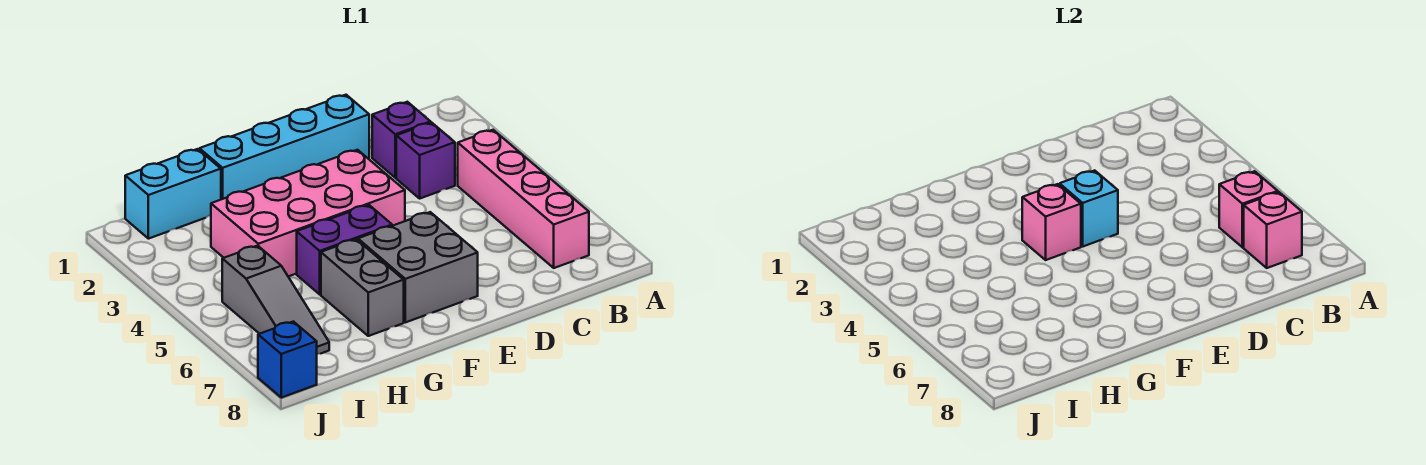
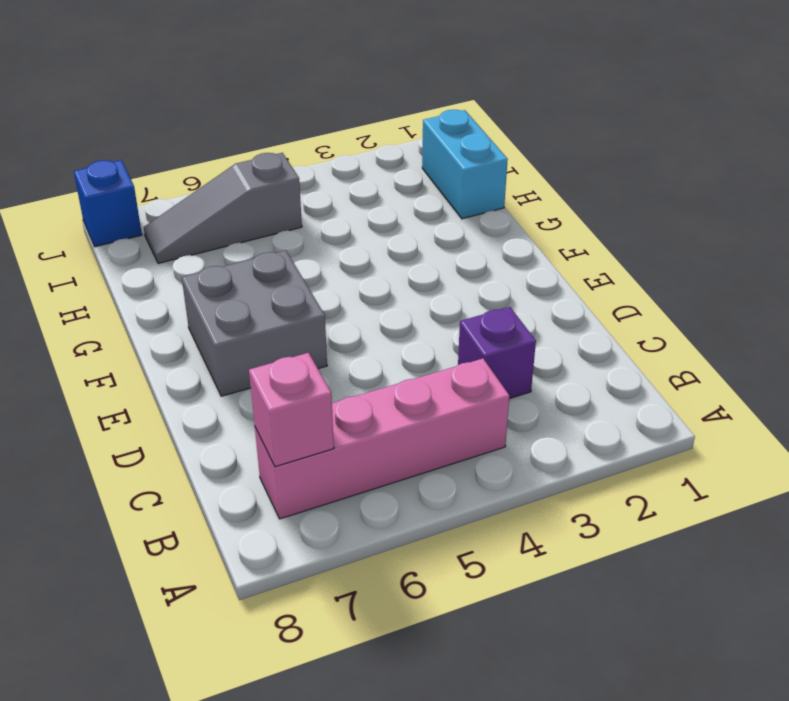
none -> purple brick C2 level 1
none -> cyan brick D1:G1 level 1
none -> pink brick E3:H4 level 1

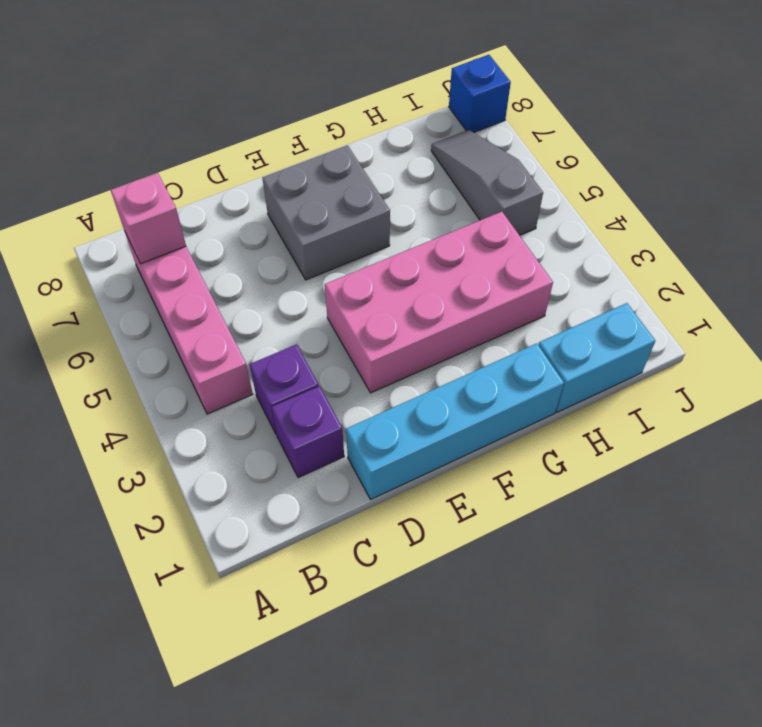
none -> purple brick F5:G5 level 1
none -> grey brick G6:G7 level 1
none -> pink brick B6 level 2

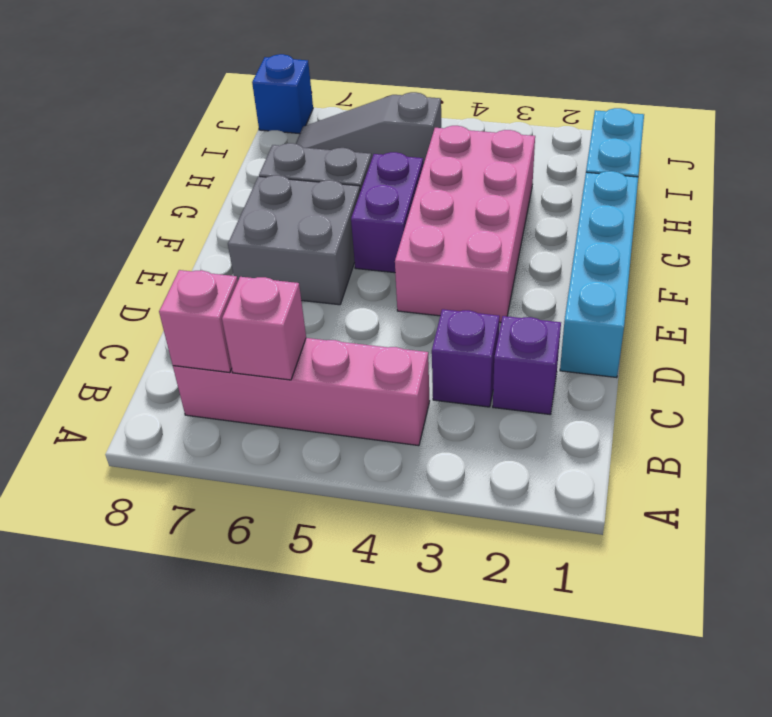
none -> cyan brick E4 level 2
none -> pink brick F4 level 2

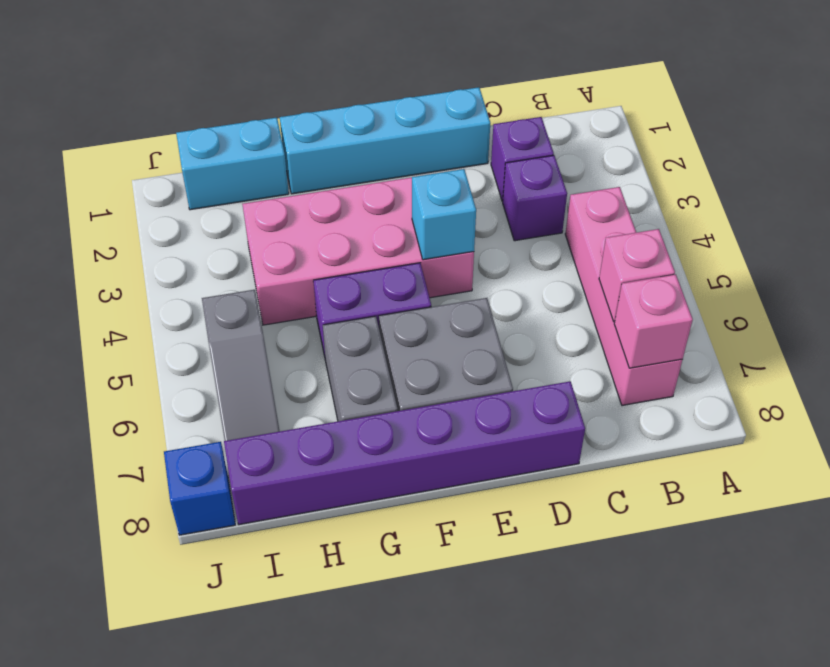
purple brick D8:I8 level 1 -> none
none -> pink brick F4 level 2

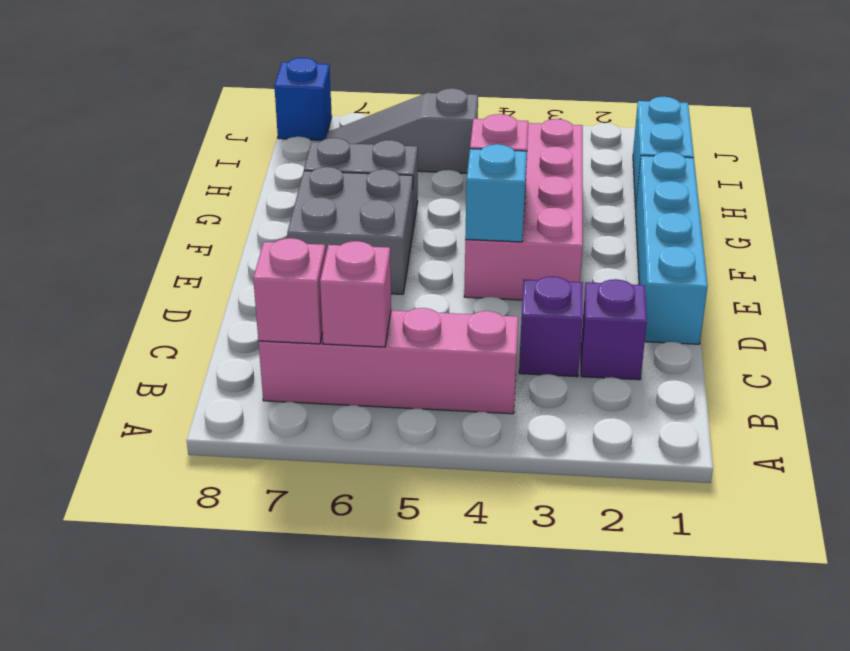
none -> purple brick F5:G5 level 1

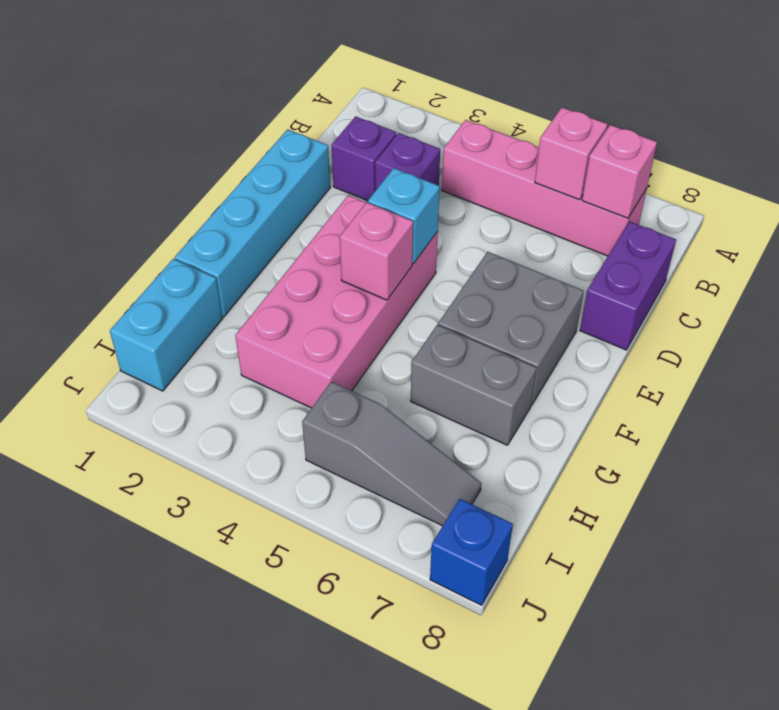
purple brick C8:D8 level 1 -> purple brick F5:G5 level 1

